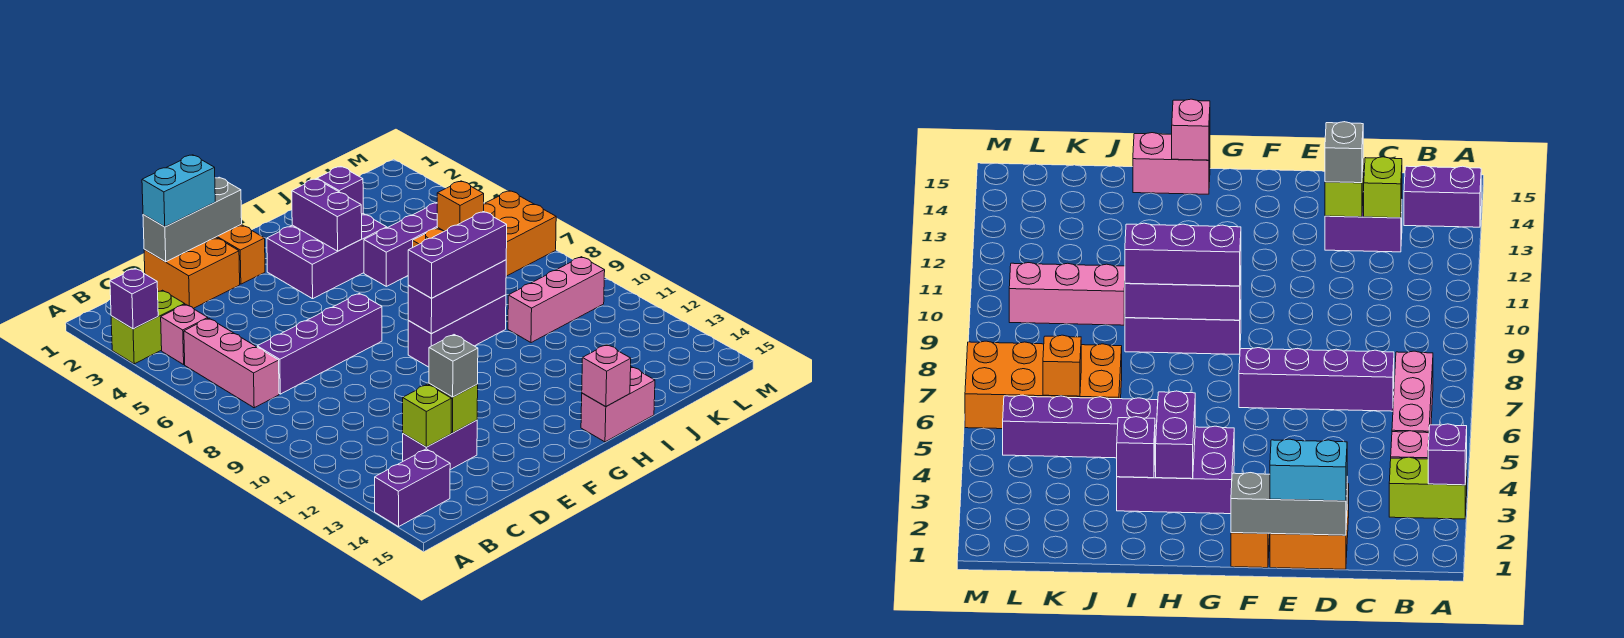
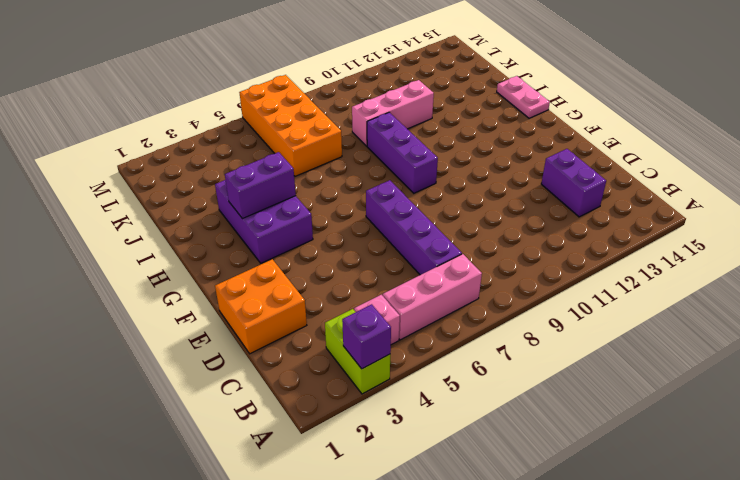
pink plate H15:I15 level 1 -> pink brick H15:I15 level 1
pink brick J9:J11 level 1 -> pink brick J10:L10 level 1
none -> purple brick A14:B14 level 1
none -> orange brick F1:F2 level 1
none -> purple brick I5:L5 level 1

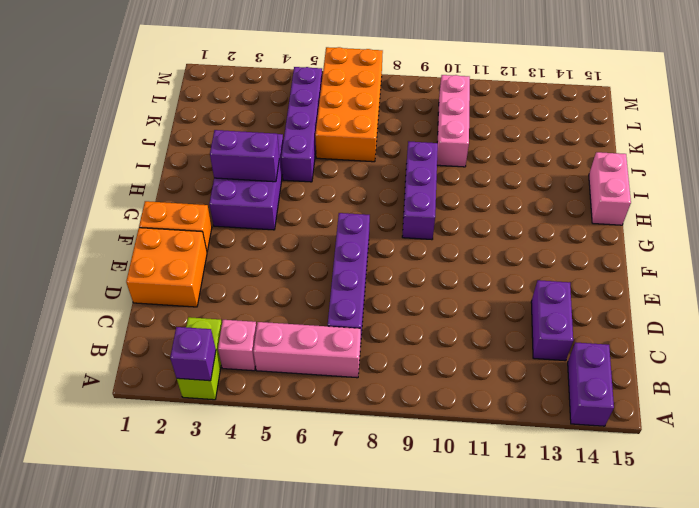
none -> lime brick C13 level 2
none -> grey brick D1:F1 level 2
none -> lime brick D13 level 2

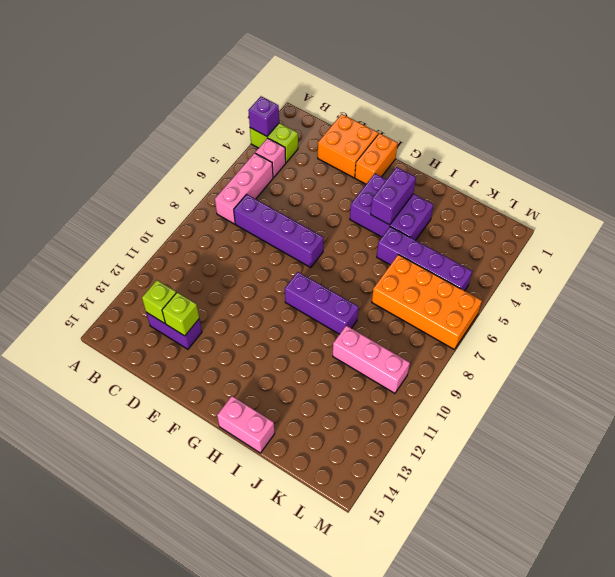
none -> purple brick A14:B14 level 1
none -> grey brick D1:F1 level 2
none -> purple brick G9:I9 level 2

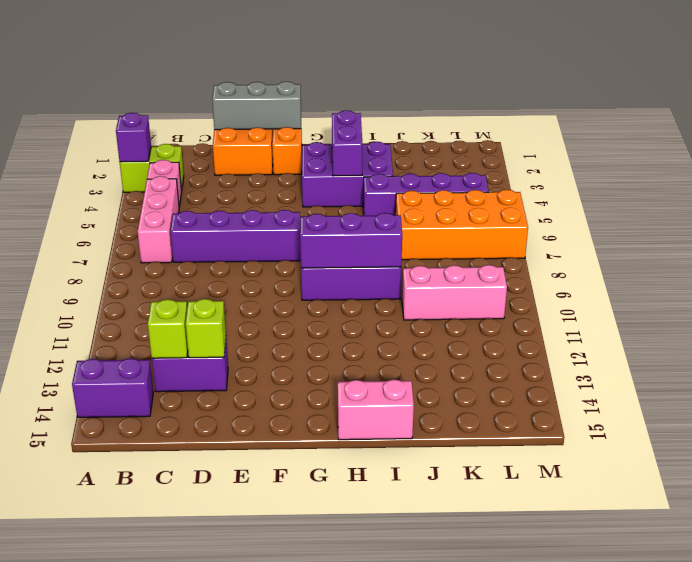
none -> pink brick H15 level 2
none -> purple brick I3 level 2
none -> orange brick K6 level 2

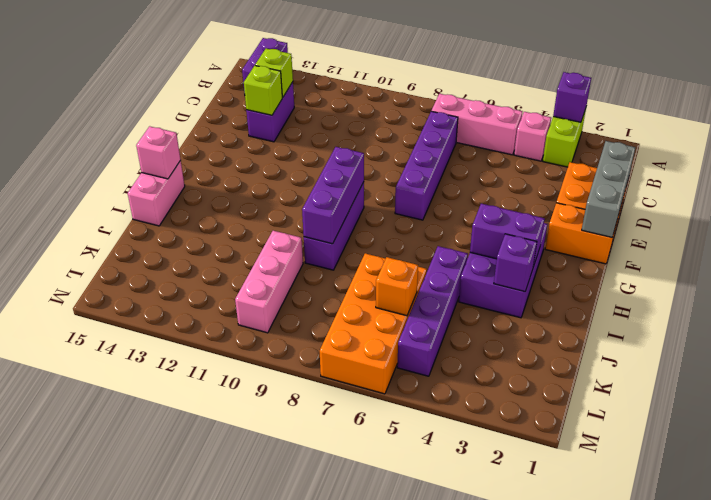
none -> cyan brick D1:E1 level 3
none -> grey brick D13 level 3
none -> purple brick G9:I9 level 3

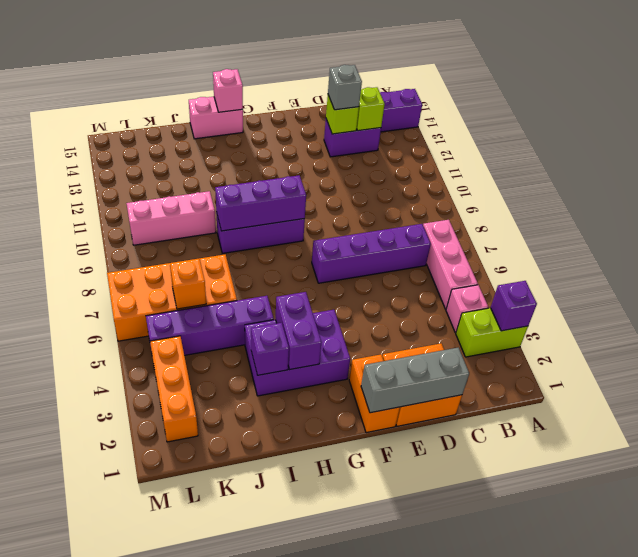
orange brick L2:L4 level 1 -> none
none -> cyan brick D1:E1 level 3
none -> purple brick G9:I9 level 3

